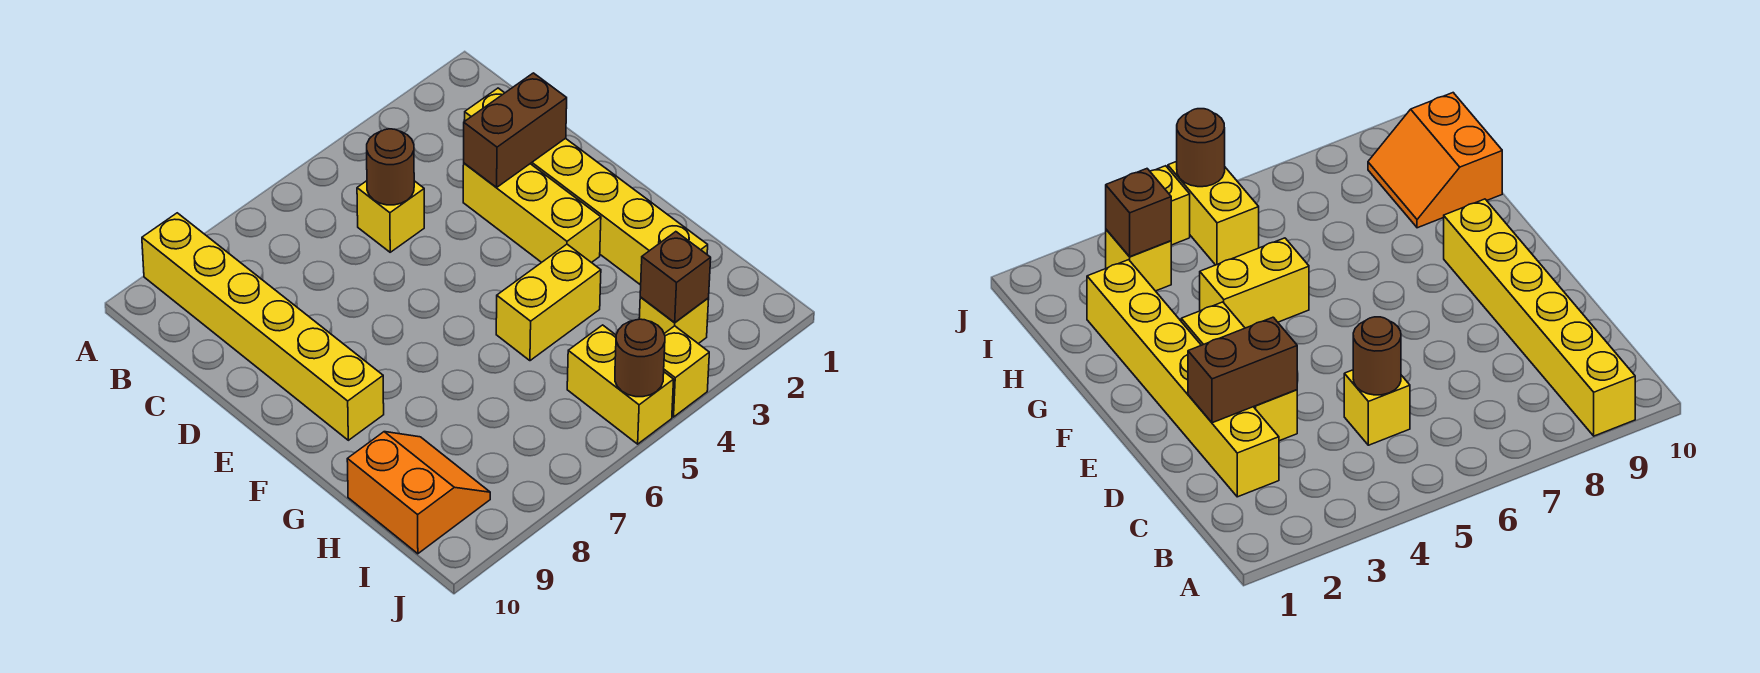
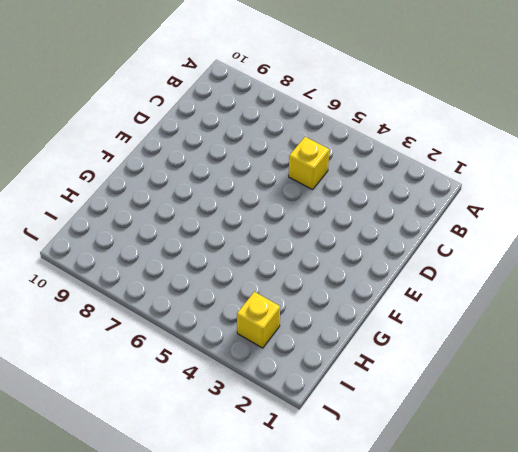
none -> yellow brick A9:F9 level 1
none -> yellow brick C2:H2 level 1
none -> yellow brick D3:F3 level 1

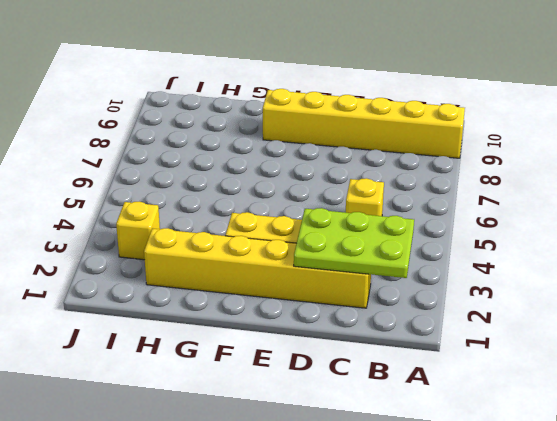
lime plate B2:D3 level 2 -> brown brick D2:D3 level 2
none -> yellow brick G4:G5 level 1
none -> orange slope H9:I10 level 1 top 10
none -> yellow brick I5:J5 level 1

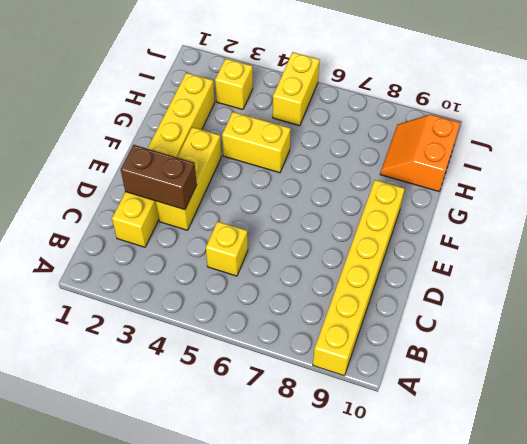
none -> yellow brick J4 level 1
none -> brown round brick C5 level 2
none -> brown brick I3 level 2

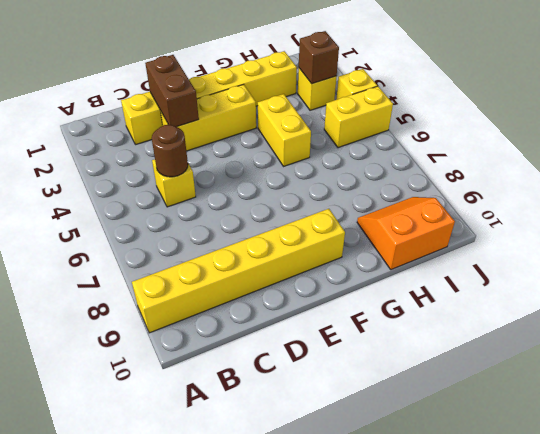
none -> brown round brick J5 level 2

